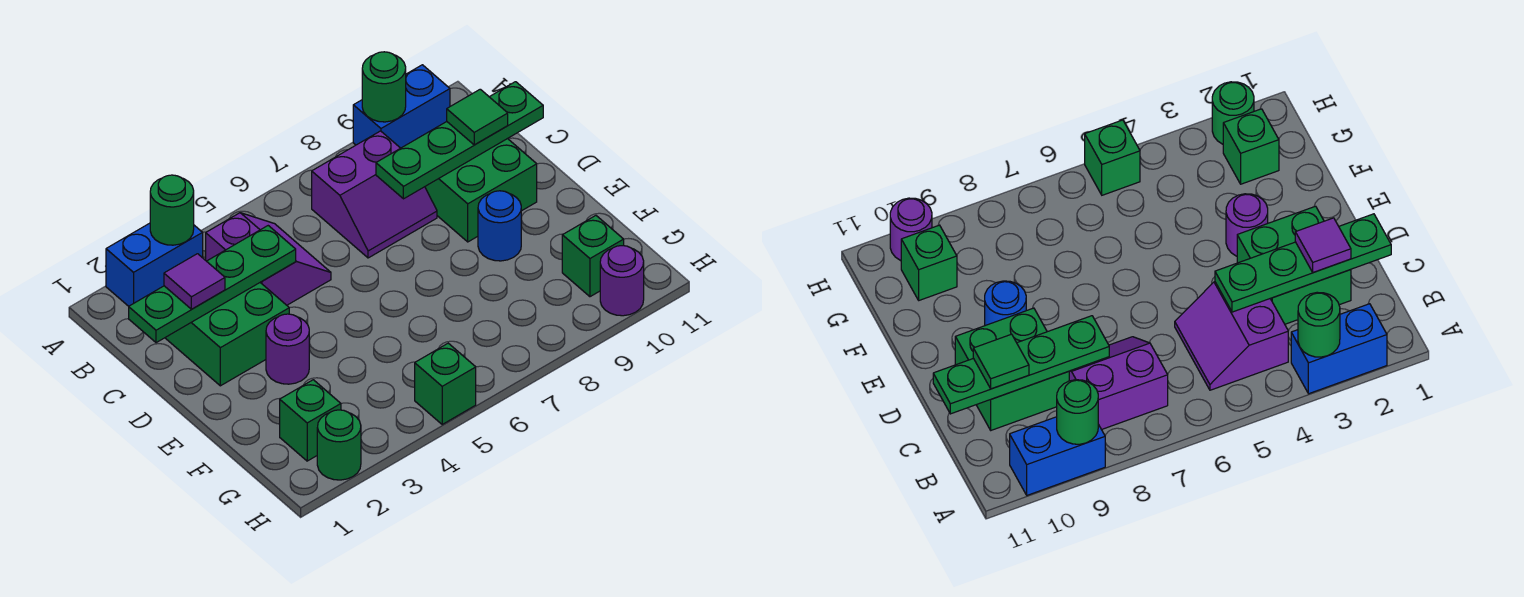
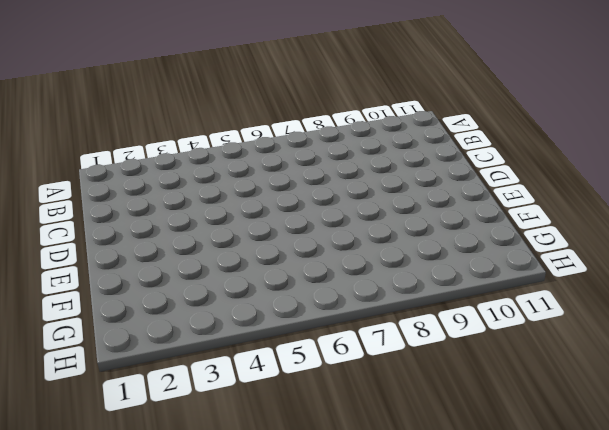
none -> blue brick A2:A3 level 1
none -> blue brick A9:A10 level 1
none -> purple slope B4:C5 level 1 top 4

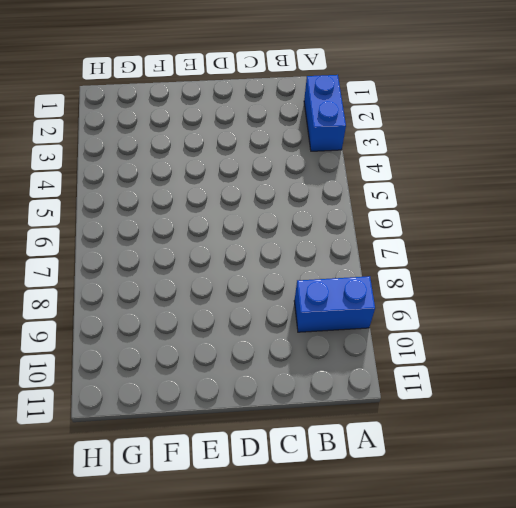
blue brick A9:B9 level 1 -> blue brick A9:A10 level 1
none -> purple slope B4:C5 level 1 top 4
none -> purple slope B7:C8 level 1 top B
none -> green brick C2:D3 level 1

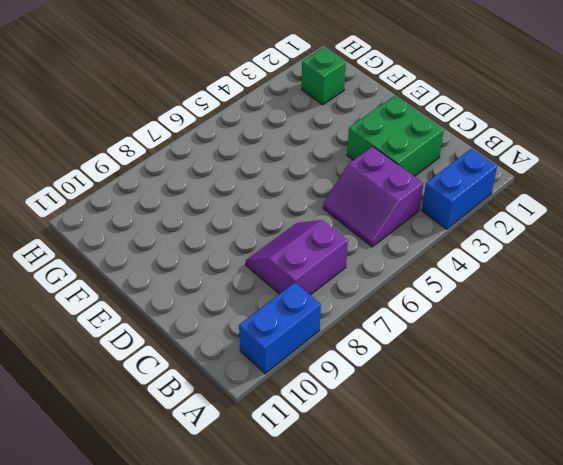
none -> green brick C9:D10 level 1
none -> purple round brick E3 level 1
none -> blue round brick E9 level 1

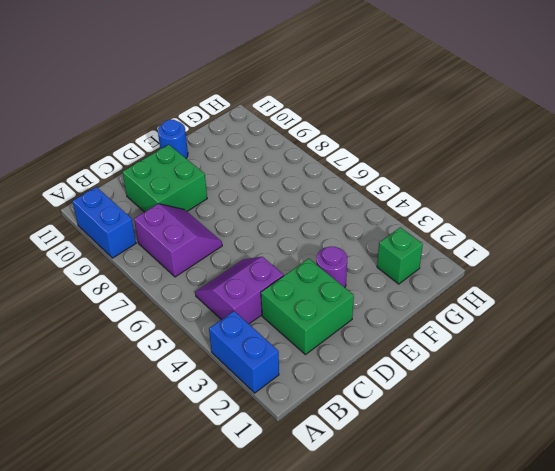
blue round brick E11 level 1 -> blue round brick E9 level 1
none -> green brick G10 level 1
none -> green round brick H2 level 1
none -> green brick H5 level 1

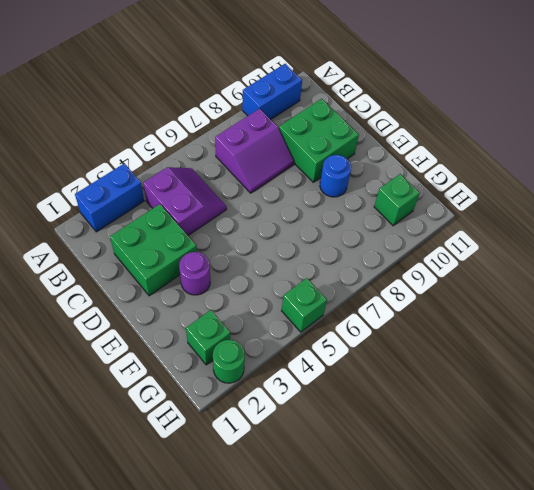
none -> purple round brick H10 level 1
none -> green round brick A3 level 2
none -> green round brick A9 level 2

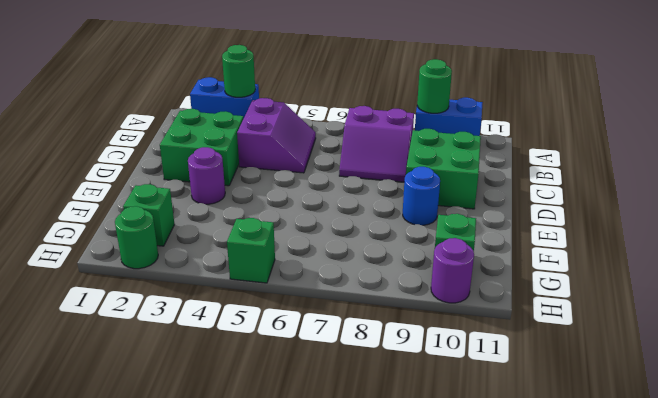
none -> green plate C1:C4 level 2
none -> green plate C8:C11 level 2
none -> purple tile C2 level 3

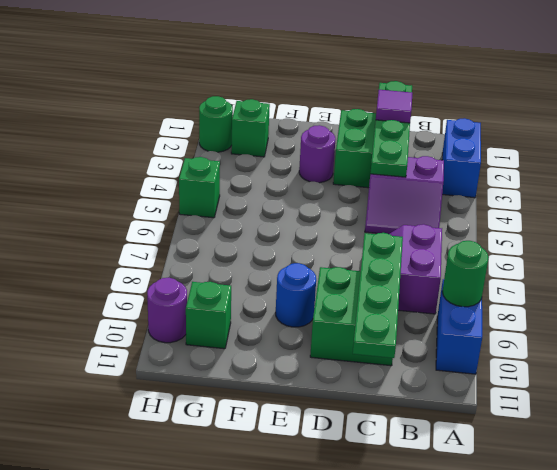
none -> green round brick A3 level 2
none -> green tile C10 level 3

